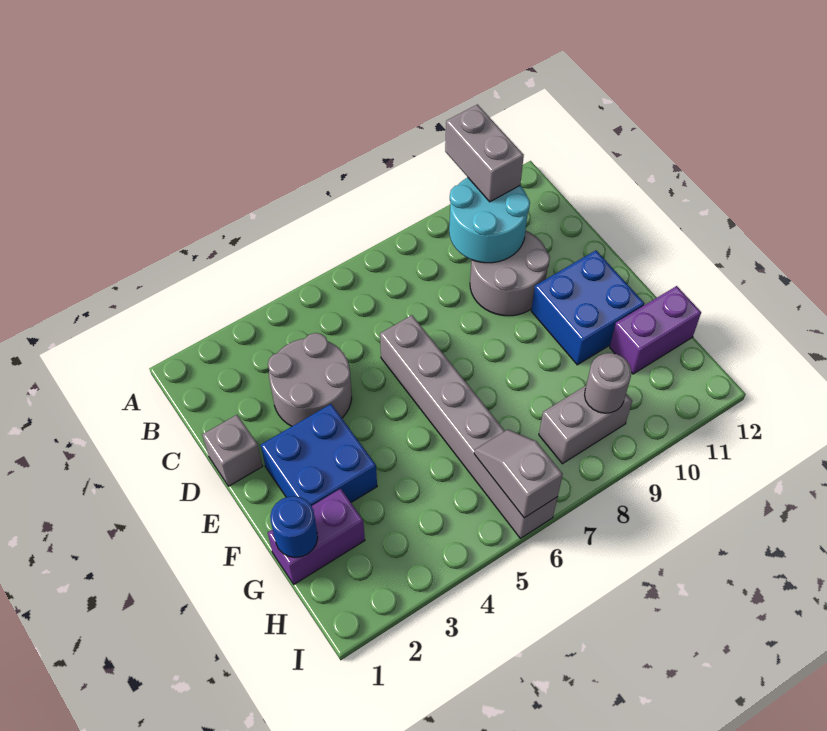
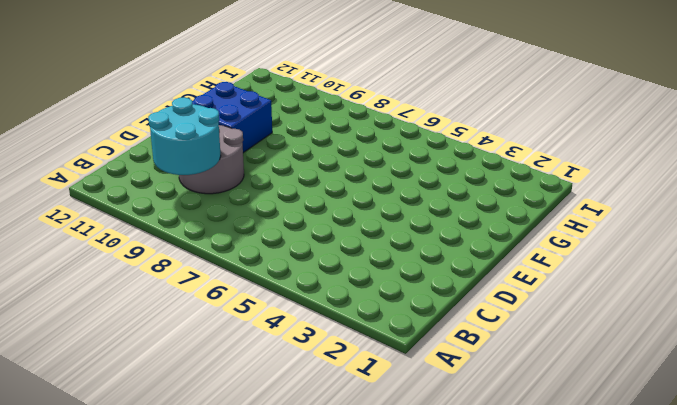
none -> grey round brick C3:D4 level 1
none -> grey brick D1 level 1
none -> grey brick D6:I6 level 1

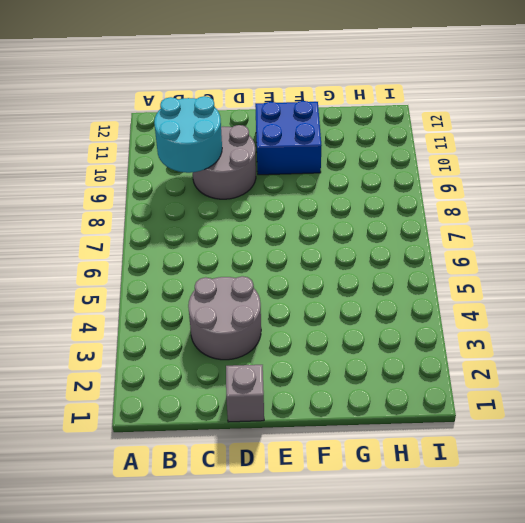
none -> grey brick D6:I6 level 1
none -> blue brick E2:F3 level 1
none -> purple brick G1:G2 level 1

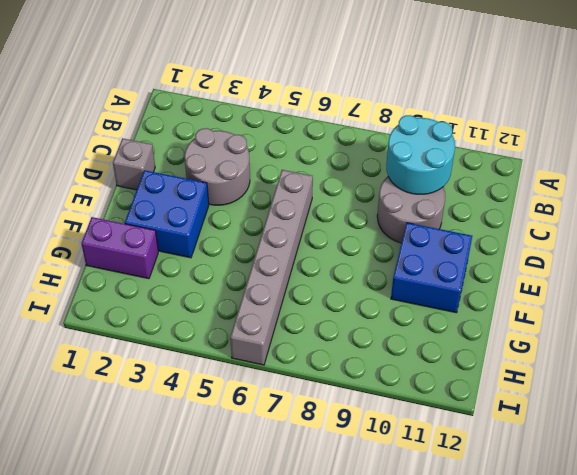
none -> purple brick G11:G12 level 1
none -> grey brick H8:H9 level 1
none -> blue round brick G1 level 2

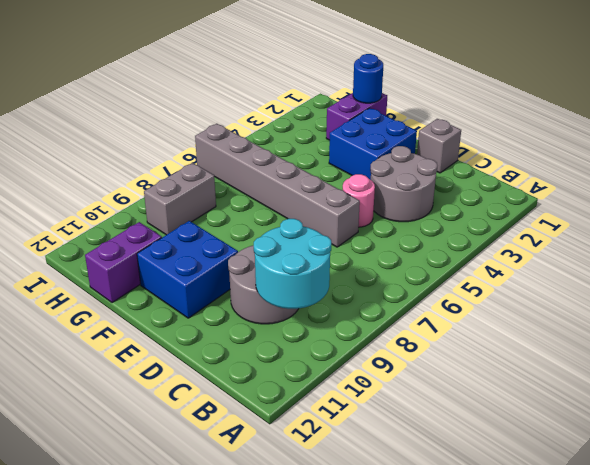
pink round brick D5 level 1 -> none
none -> grey slope H6:I6 level 2 top I
none -> grey round brick H9 level 2
none -> grey brick A10:B10 level 3

